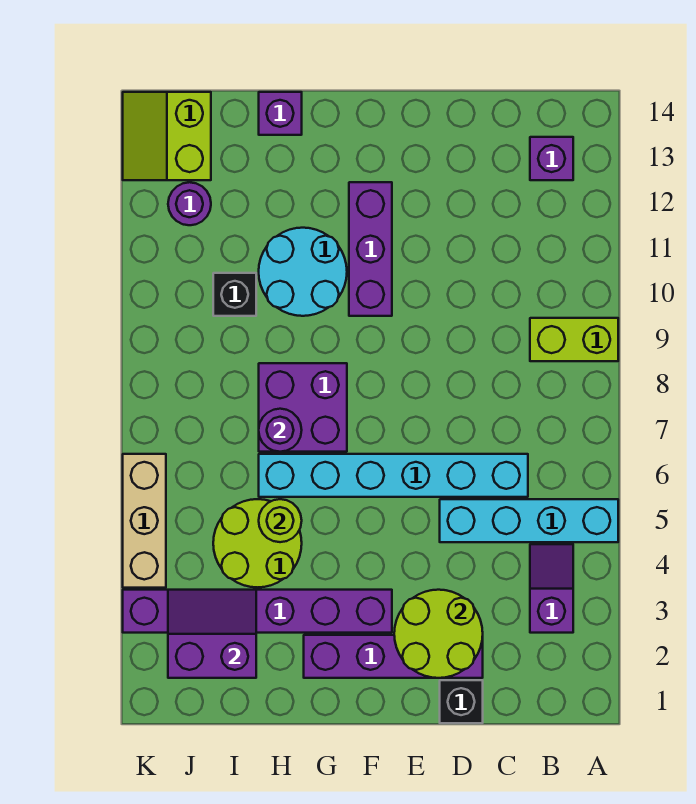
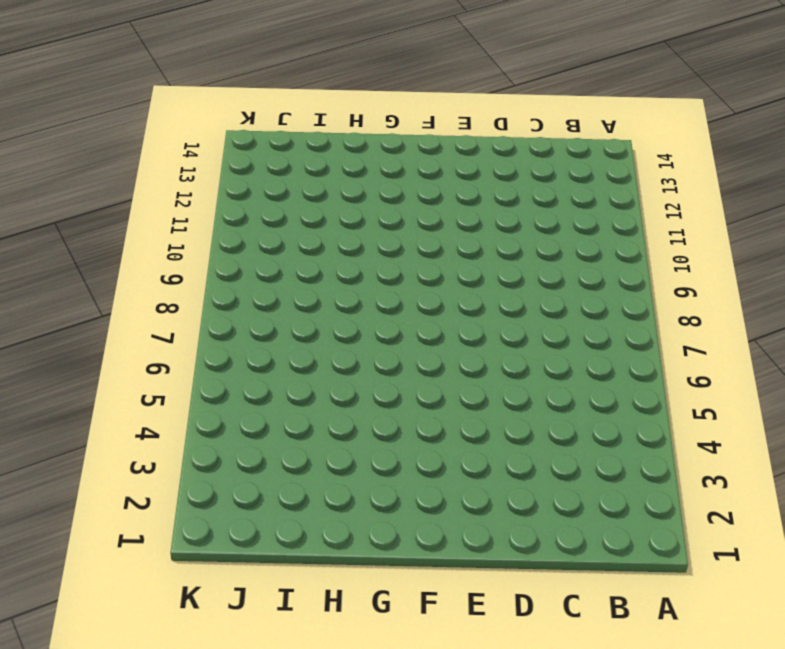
none -> cyan brick A5:D5 level 1
none -> lime brick A9:B9 level 1
none -> purple slope B3:B4 level 1 top 3

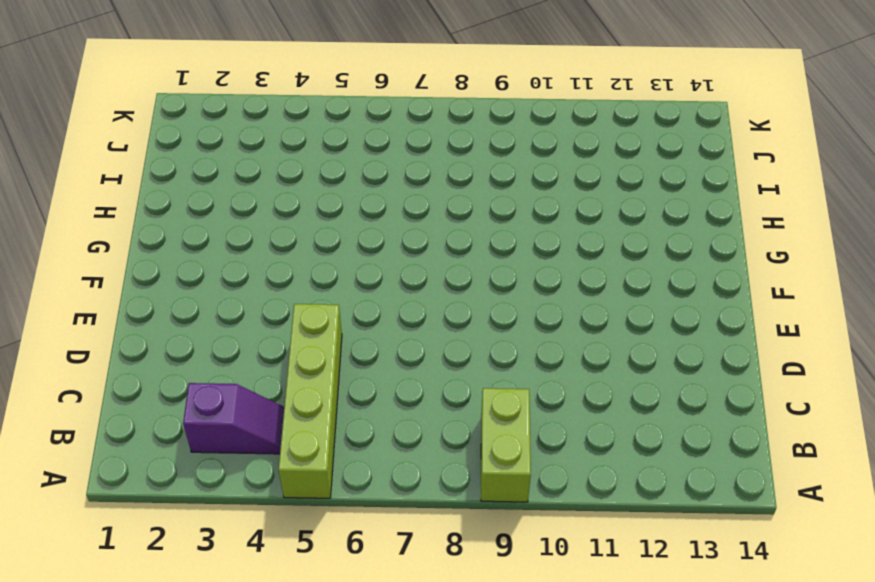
lime brick A5:D5 level 1 -> cyan brick A5:D5 level 1
none -> purple brick B13 level 1
none -> cyan brick C6:H6 level 1
none -> black brick D1 level 1

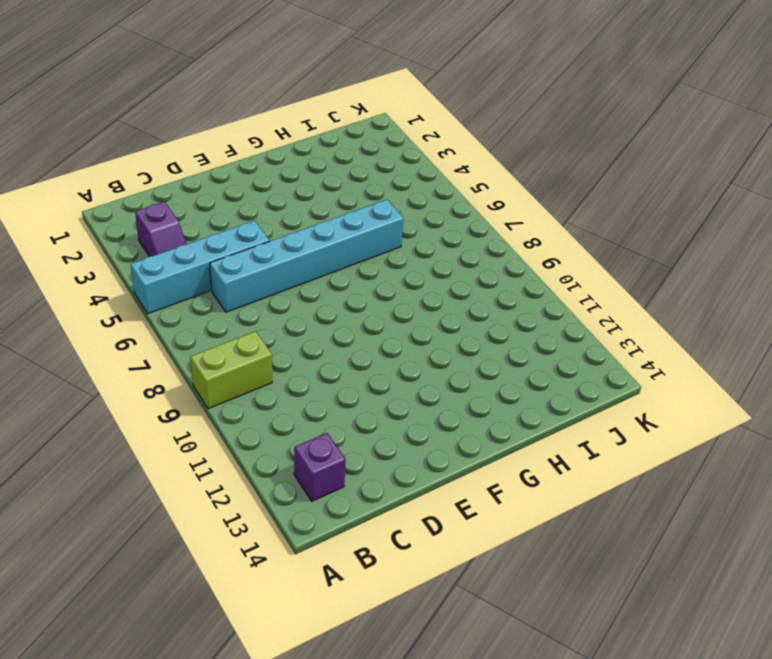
none -> black brick D1 level 1
none -> purple brick D2:G2 level 1
none -> purple brick F3:K3 level 1

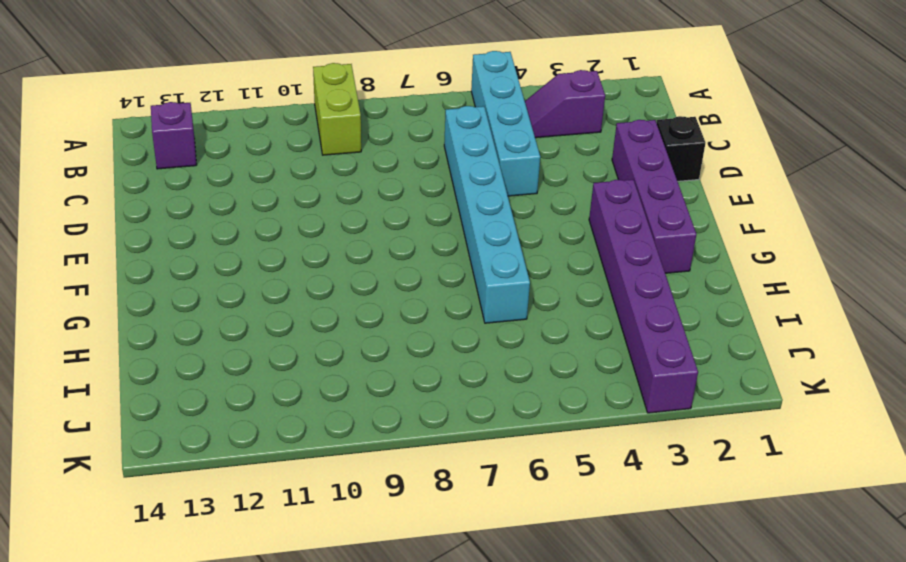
none -> purple brick F10:F12 level 1
none -> purple brick G7:H8 level 1
none -> cyan round brick G10:H11 level 1

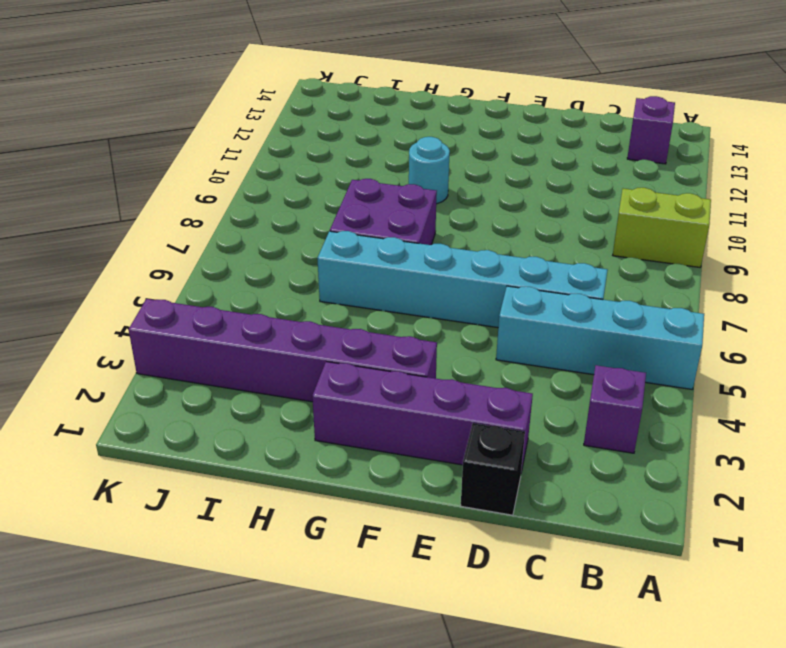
cyan round brick G10 level 1 -> cyan round brick G10:H11 level 1
none -> purple brick F10:F12 level 1
none -> lime round brick H4:I5 level 1
none -> purple brick H14 level 1

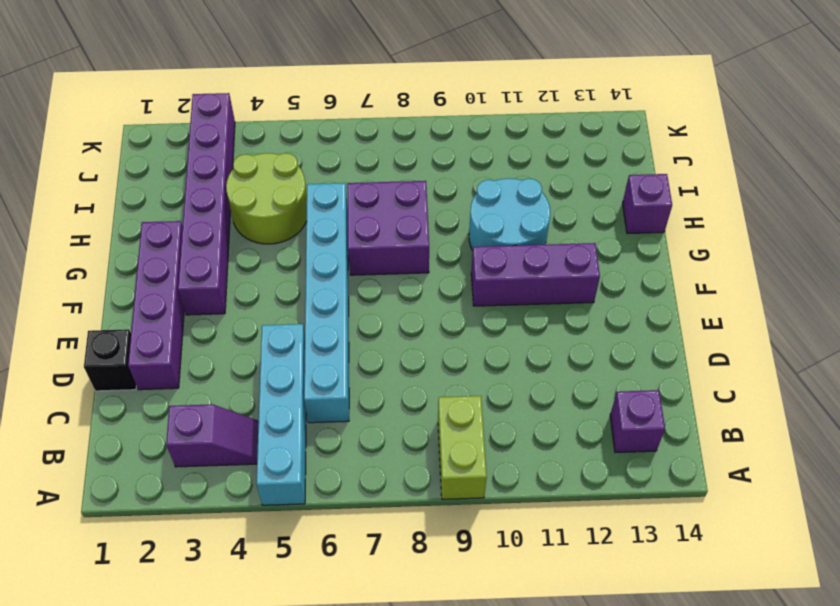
none -> black brick I10 level 1
none -> purple round brick J12 level 1
none -> lime slope J13:K14 level 1 top J

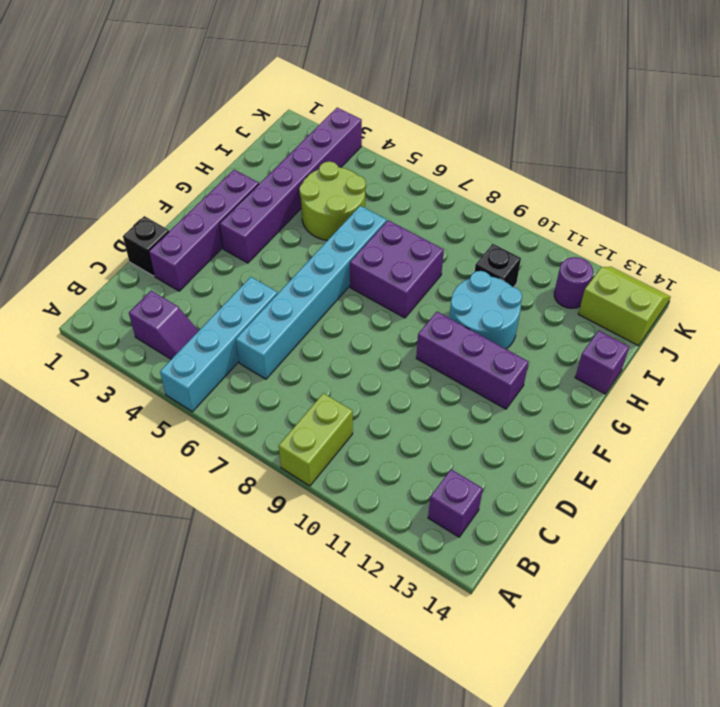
none -> tan brick K4:K6 level 1
none -> lime round brick D2:E3 level 2
none -> lime round brick H5 level 2

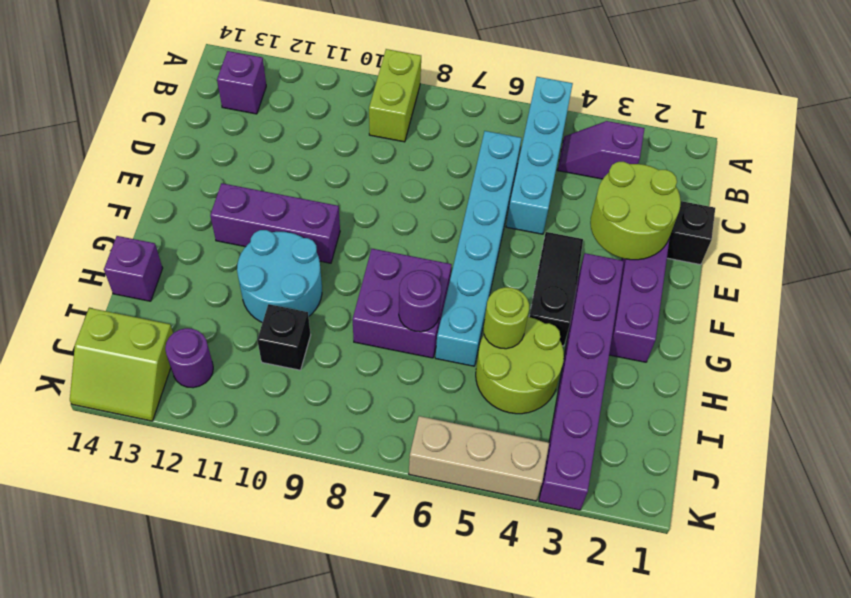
black slope E4:G4 level 1 top G -> none
none -> purple slope I2:J3 level 2 top 2

